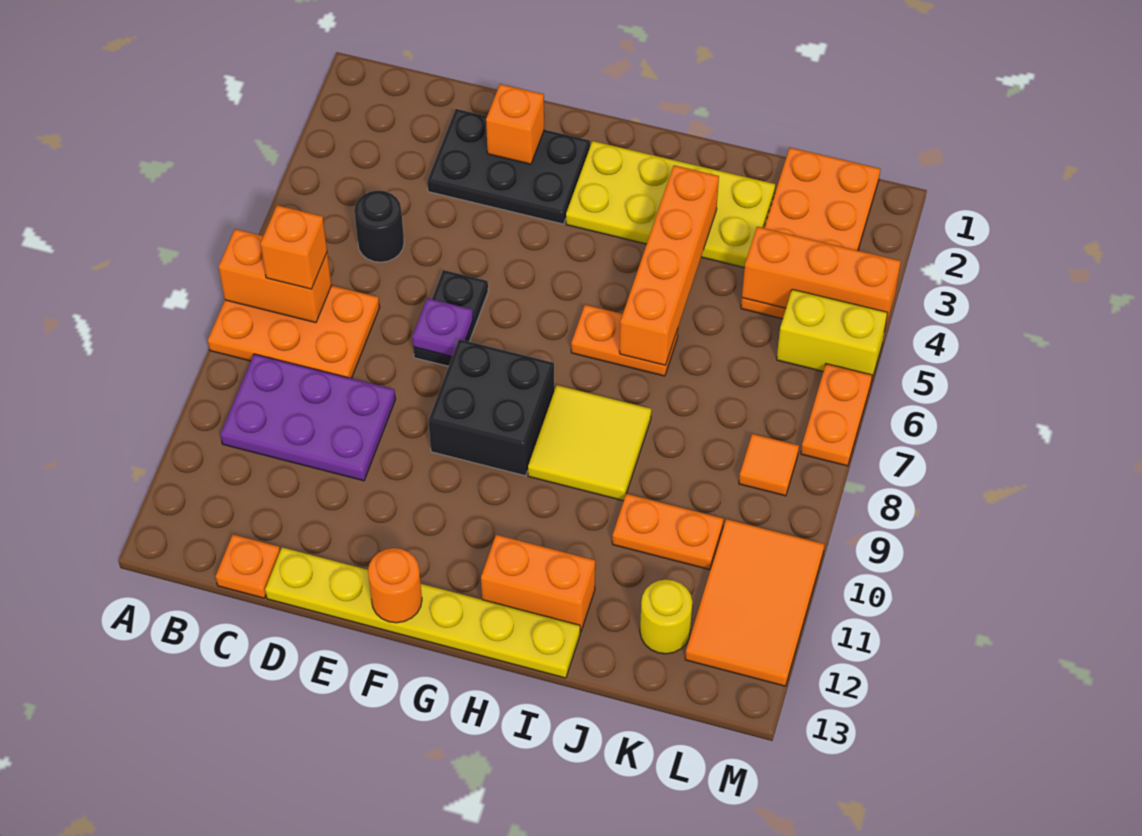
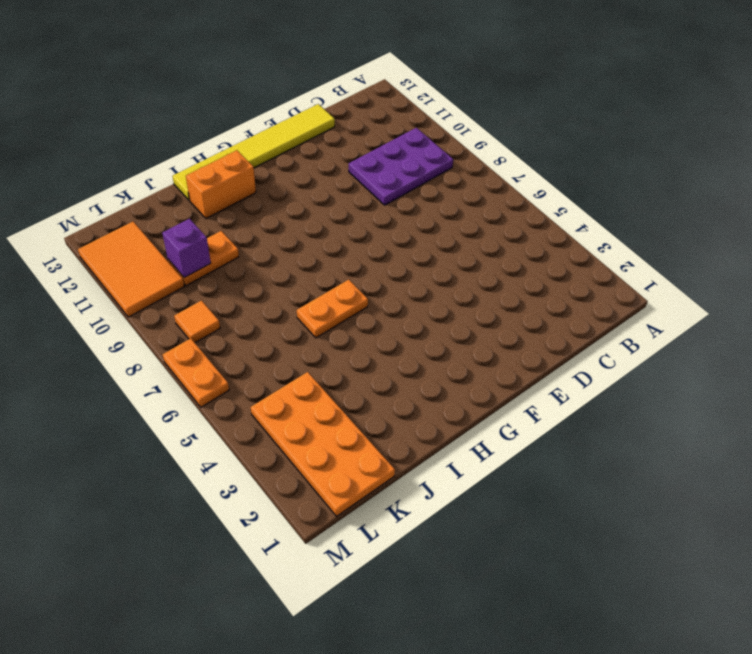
yellow tile D13:I13 level 1 -> yellow plate D13:I13 level 1
purple brick K10 level 2 -> none
none -> orange plate A7:C8 level 1
none -> black round brick C5 level 1
none -> orange plate C13 level 1

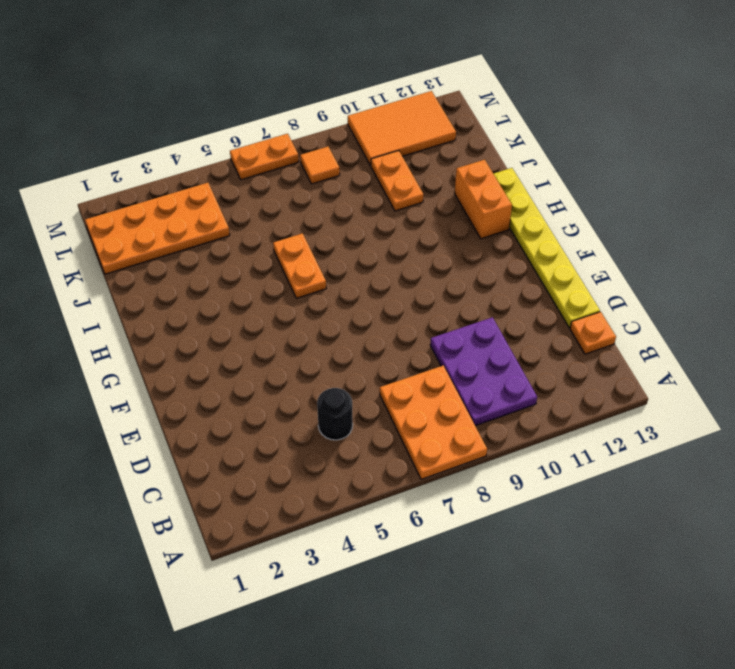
none -> black plate D2:F3 level 1
none -> black plate E6:E7 level 1
none -> black brick F8:G9 level 1

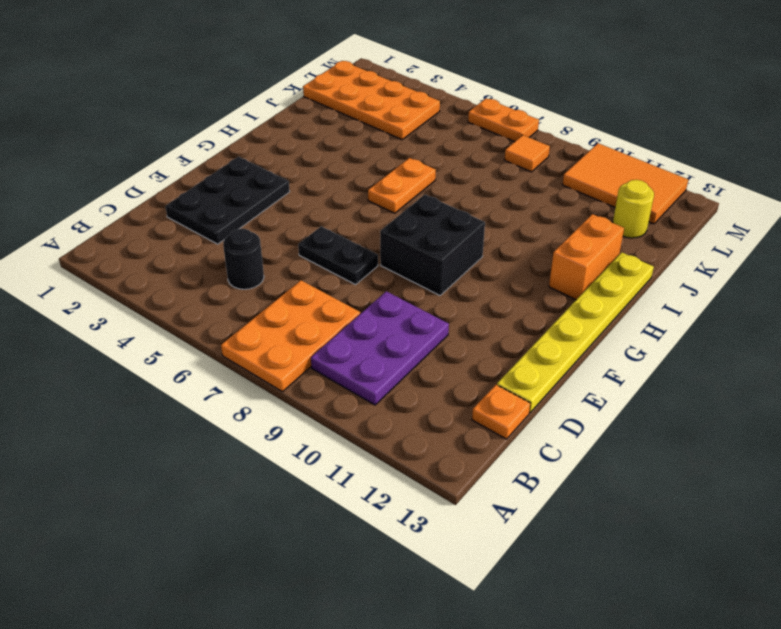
none -> yellow plate G2:J3 level 1
none -> yellow tile H8:I9 level 1
none -> orange plate J10:K10 level 1

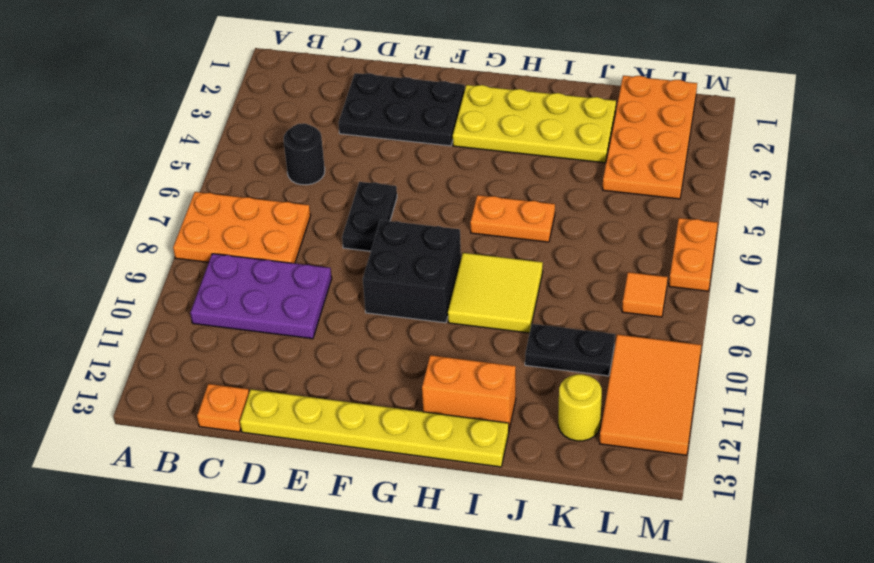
black plate J10:K10 level 1 -> orange plate J10:K10 level 1
none -> yellow brick L5:M5 level 1
none -> orange brick A7:B7 level 2
none -> orange brick E2 level 2

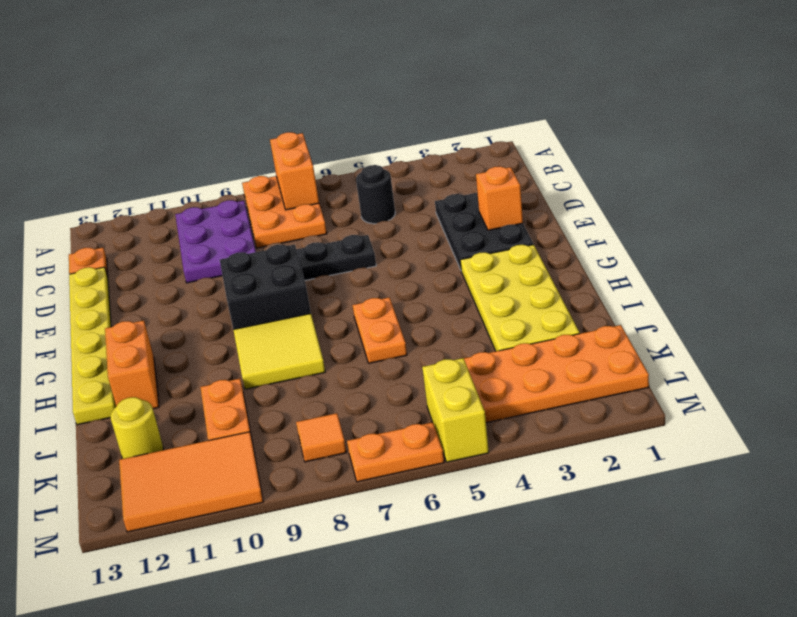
none -> purple plate E7 level 2
none -> orange round brick F13 level 2
none -> orange brick I3:I6 level 2

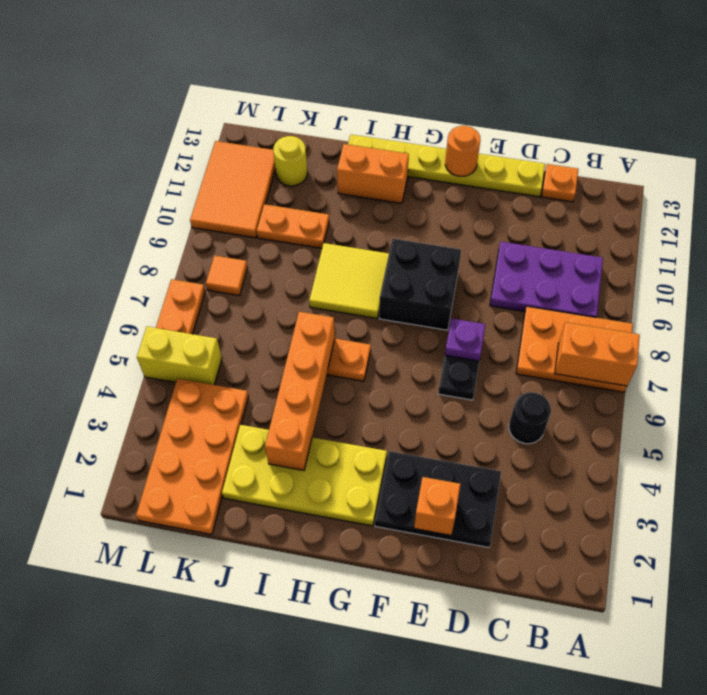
none -> orange brick K4:M4 level 2
none -> orange brick B7 level 3

